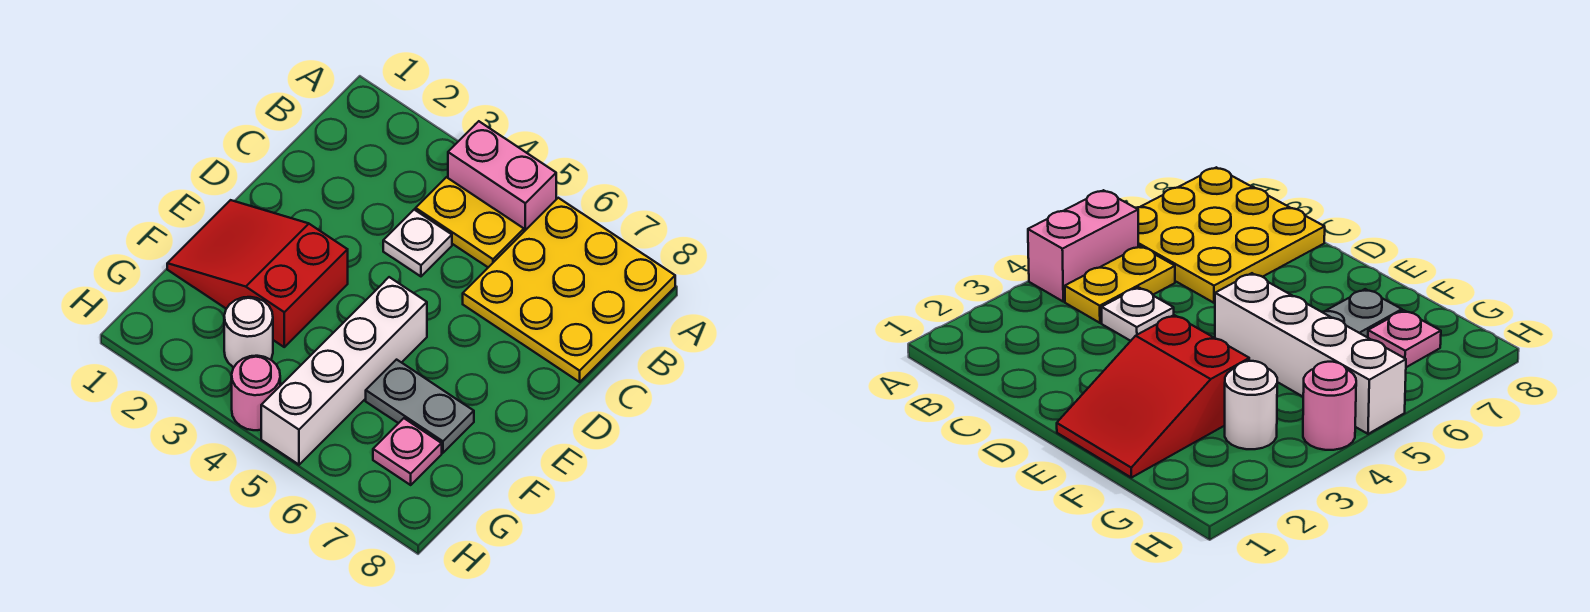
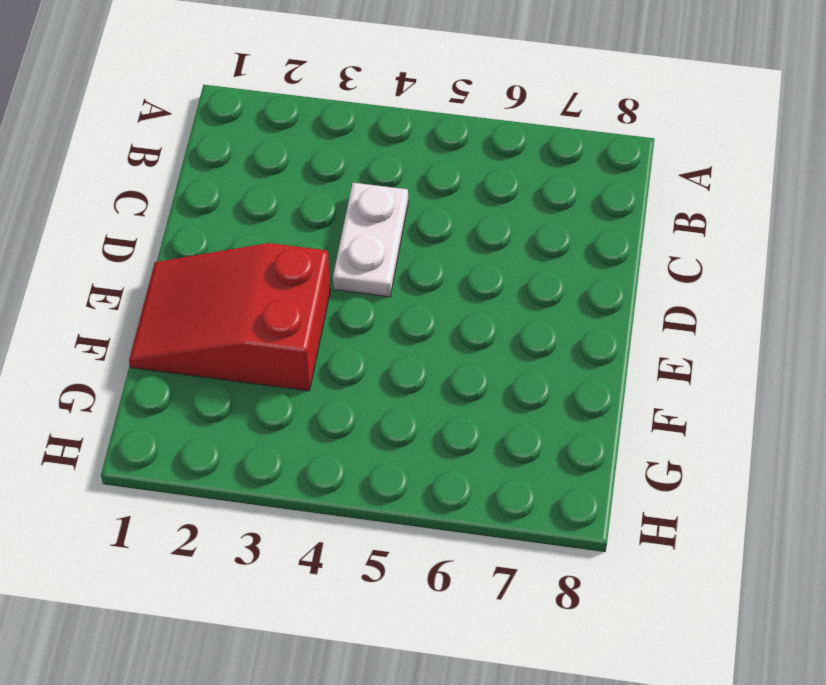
white plate C4:D4 level 1 -> white plate C4 level 1
none -> pink brick A4:A5 level 1
none -> yellow plate A6:C8 level 1

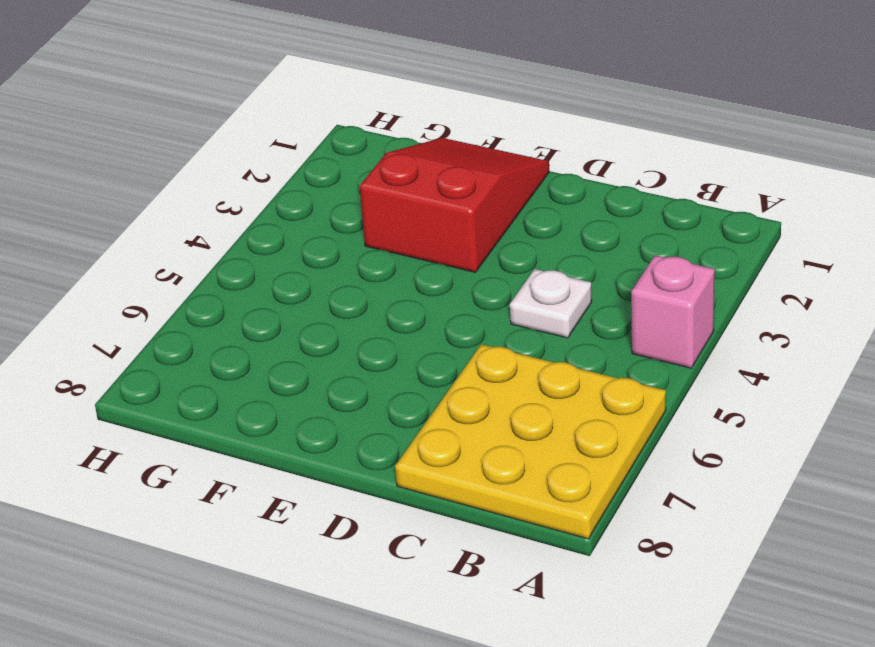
pink brick A4 level 1 -> pink brick A4:A5 level 1
none -> yellow plate B4:B5 level 1
none -> white brick E5:H5 level 1

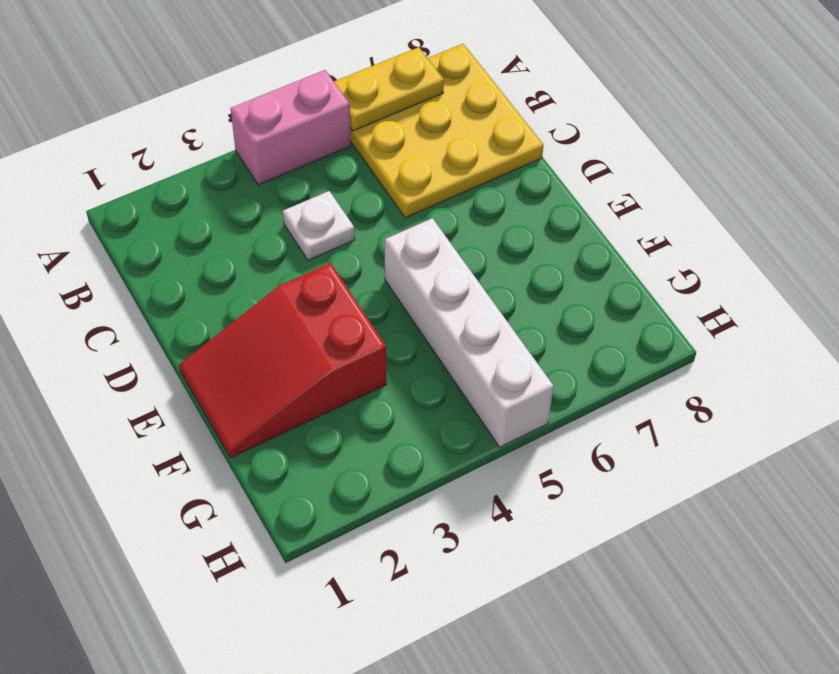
yellow plate A6:A7 level 2 -> yellow plate B4:B5 level 1
none -> grey plate F6:F7 level 1
none -> white round brick G3 level 1

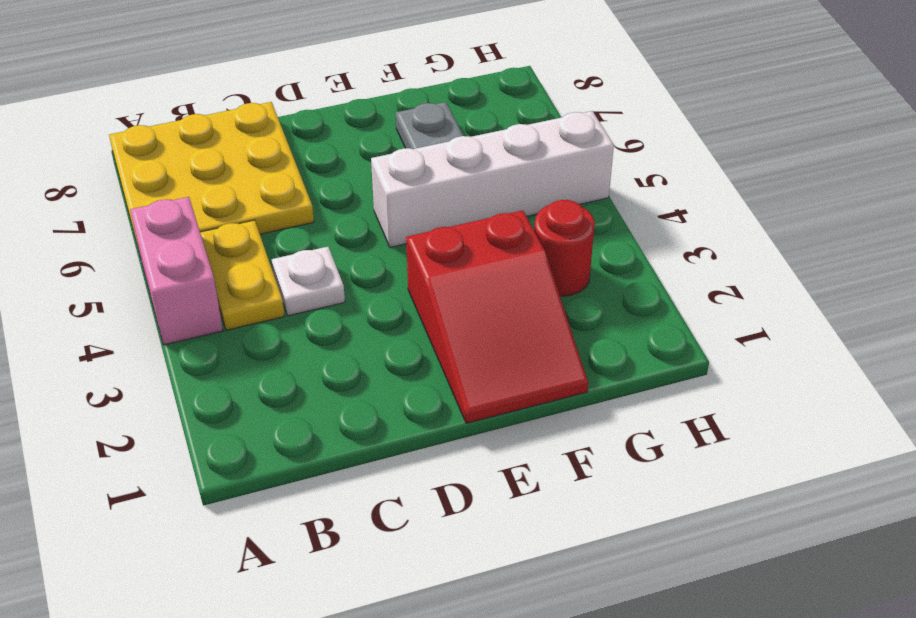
red round brick G3 level 1 -> white round brick G3 level 1
none -> pink plate G7 level 1
none -> pink round brick H4 level 1

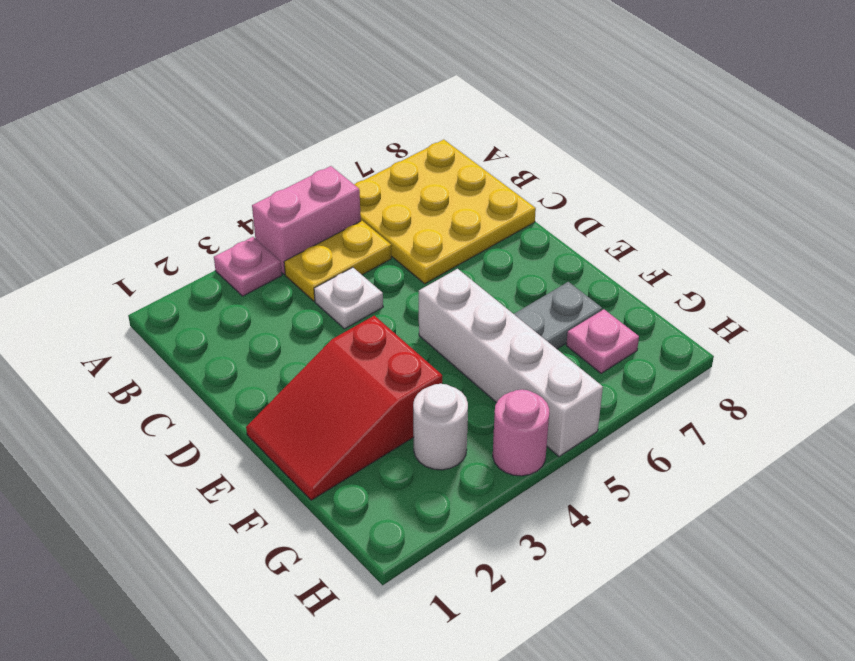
pink plate A3 level 1 -> none

